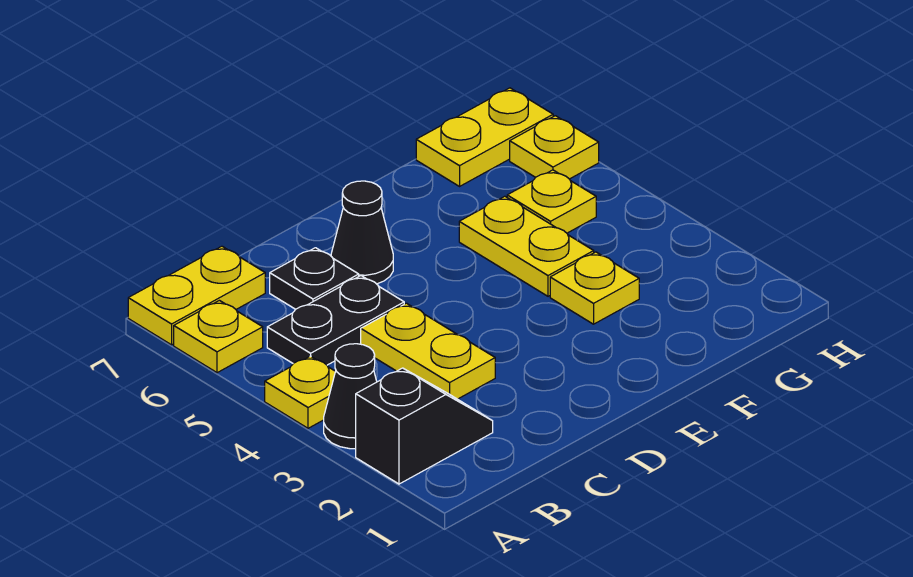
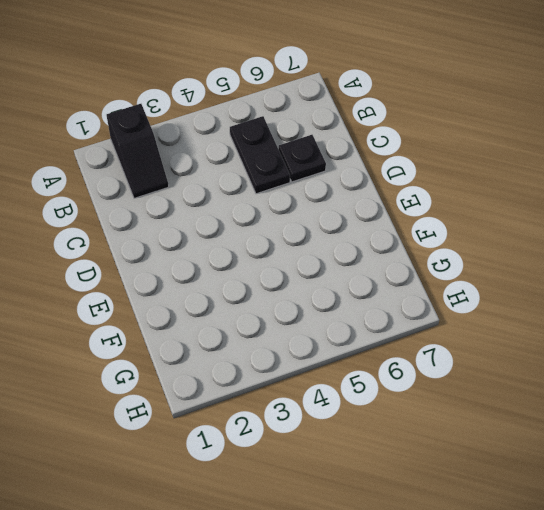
none -> black cone A3 level 1
none -> yellow plate A4 level 1
none -> yellow plate A6 level 1

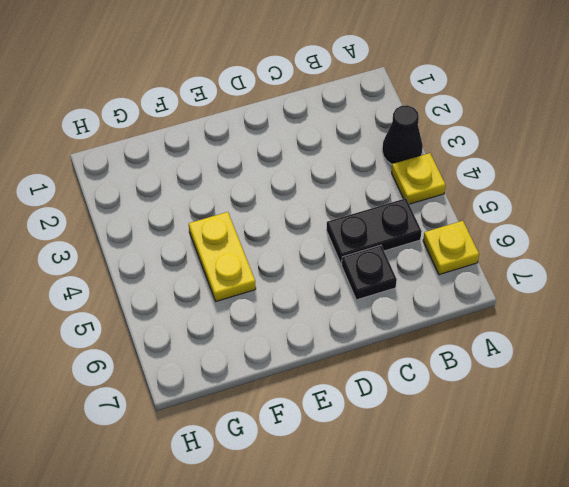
none -> black slope A2:B2 level 1 top A
none -> yellow plate A7:B7 level 1
none -> yellow plate C3:C4 level 1

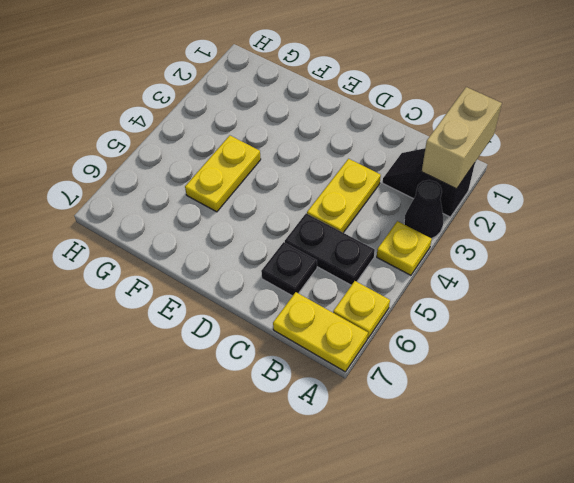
tan brick A1:A2 level 2 -> none
none -> black cone D6 level 1
none -> yellow plate F3 level 1
none -> yellow plate G5 level 1

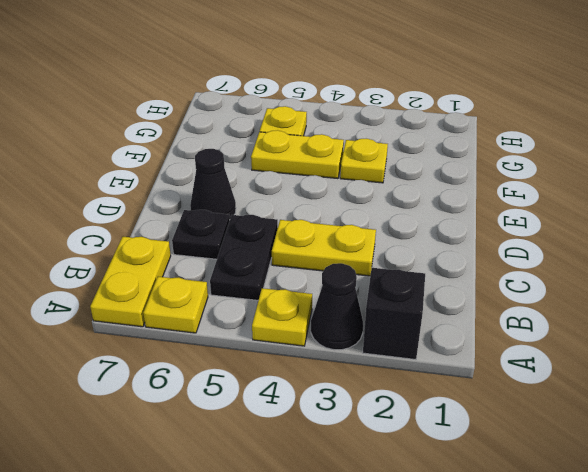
none -> yellow plate G7:H7 level 1
none -> yellow plate H6 level 1

